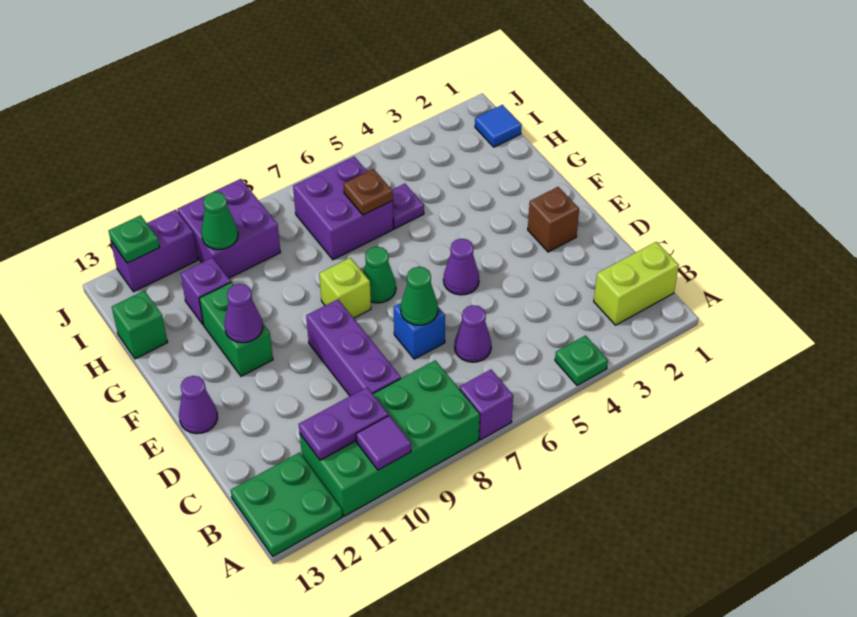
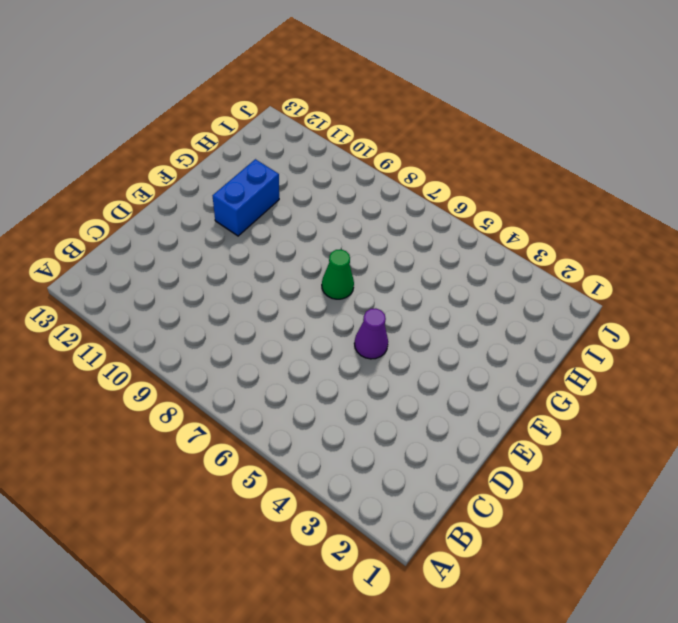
blue brick F11:G11 level 1 -> green brick F11:G11 level 1
none -> green plate A4 level 1
none -> purple brick A7 level 1
none -> green brick A8:B11 level 1

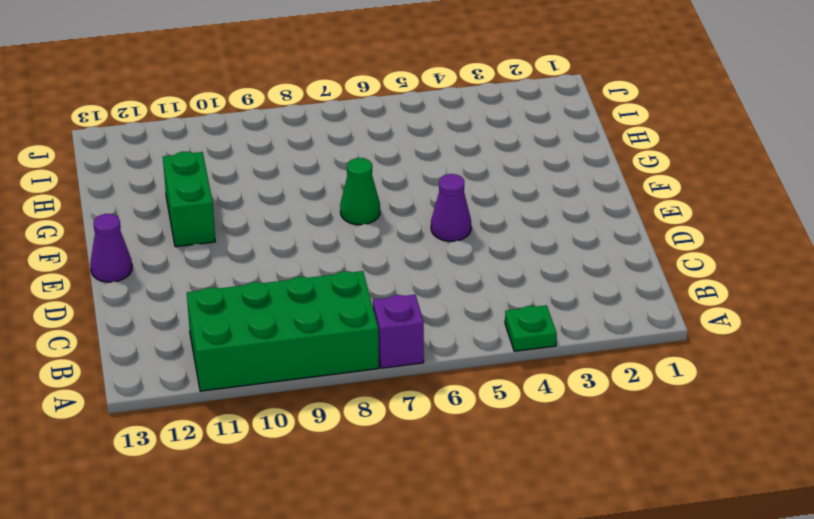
none -> green plate A12:B13 level 1
none -> lime brick B1:B2 level 1
none -> purple cone C6 level 1

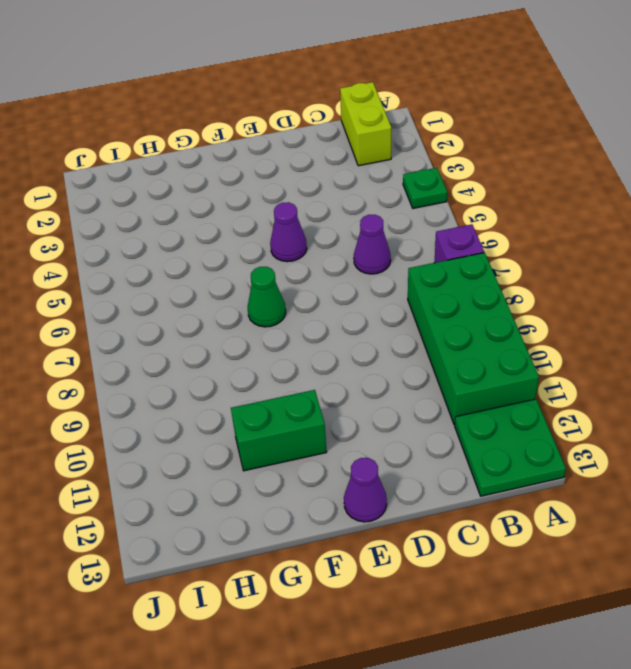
none -> purple brick C9:E9 level 1
none -> blue brick D7 level 1
none -> brown brick E2 level 1

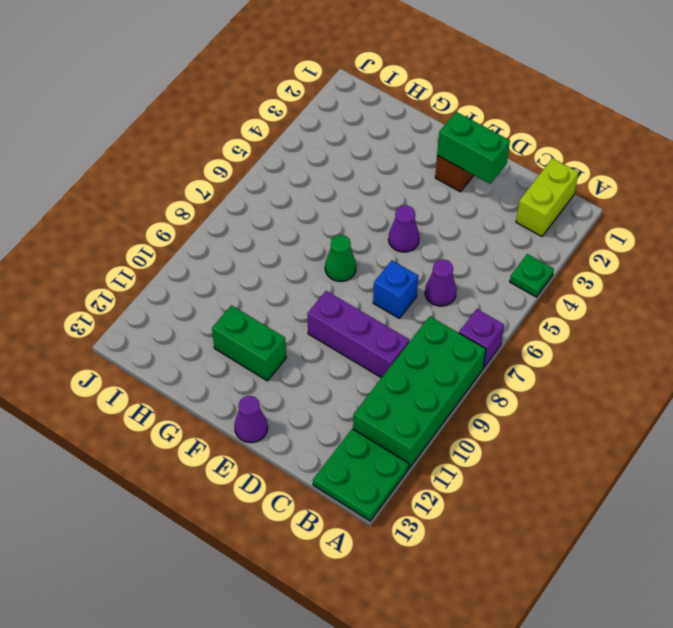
green brick D2:E2 level 2 -> none
none -> lime brick F8 level 1
none -> purple plate H5 level 1
none -> purple brick H6:I7 level 1

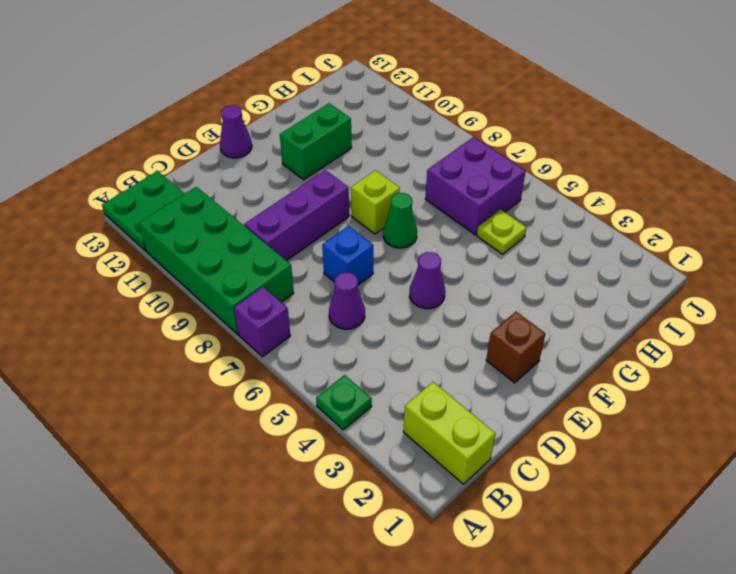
lime plate H5 level 1 -> purple plate H5 level 1
none -> purple brick H11 level 1
none -> green brick H13 level 1
none -> blue tile I1 level 1

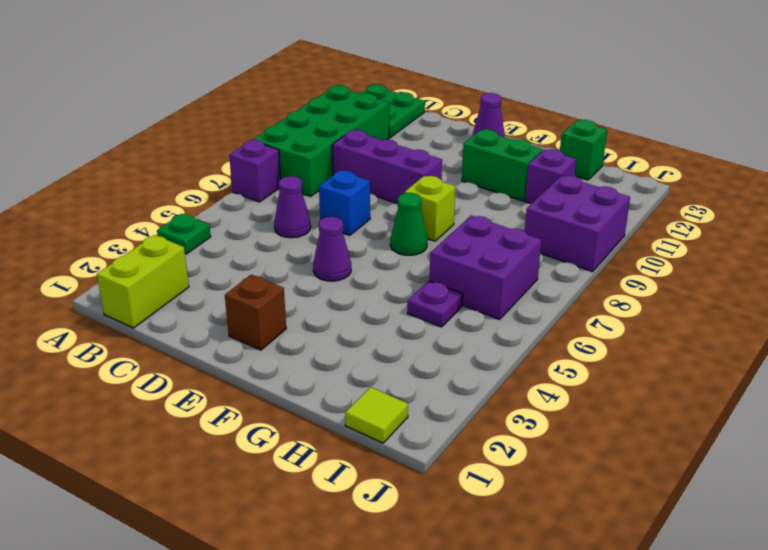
lime tile I1 level 1 -> blue tile I1 level 1
none -> purple brick J11:J12 level 1
none -> purple tile A10 level 2
none -> purple plate B10:B11 level 2

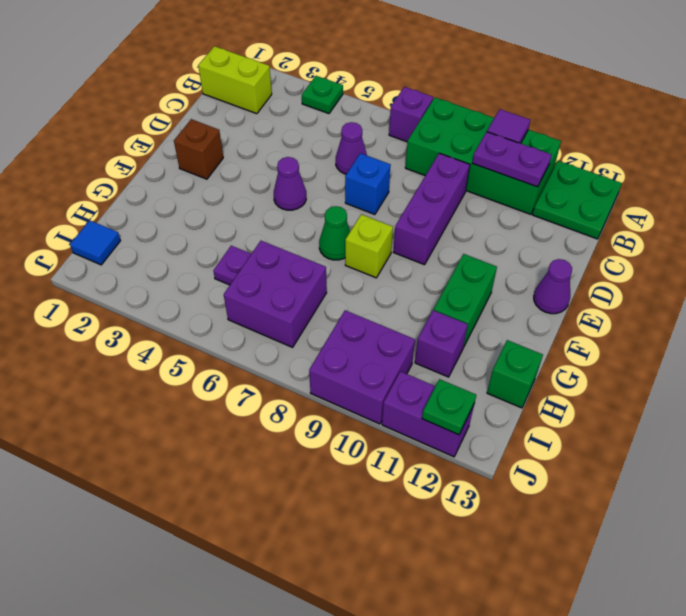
none -> green cone D7 level 2
none -> purple cone F11 level 2
none -> brown plate H6 level 2

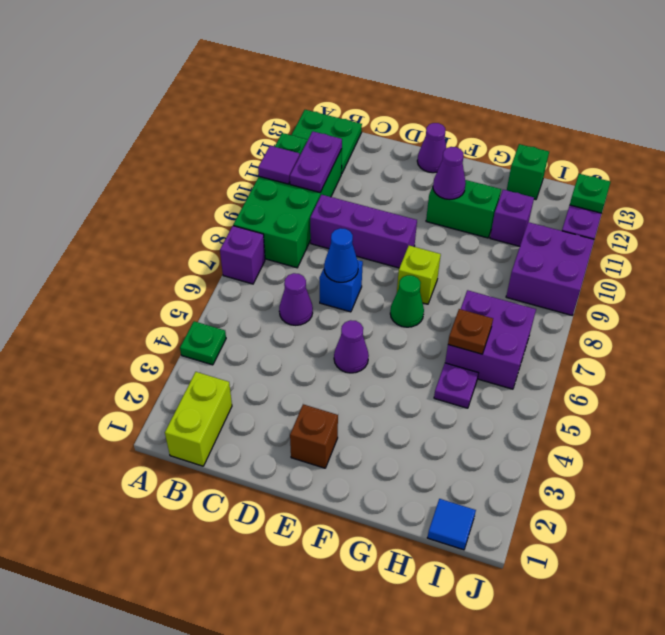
blue cone D7 level 2 -> green cone D7 level 2
none -> green cone I10 level 2

